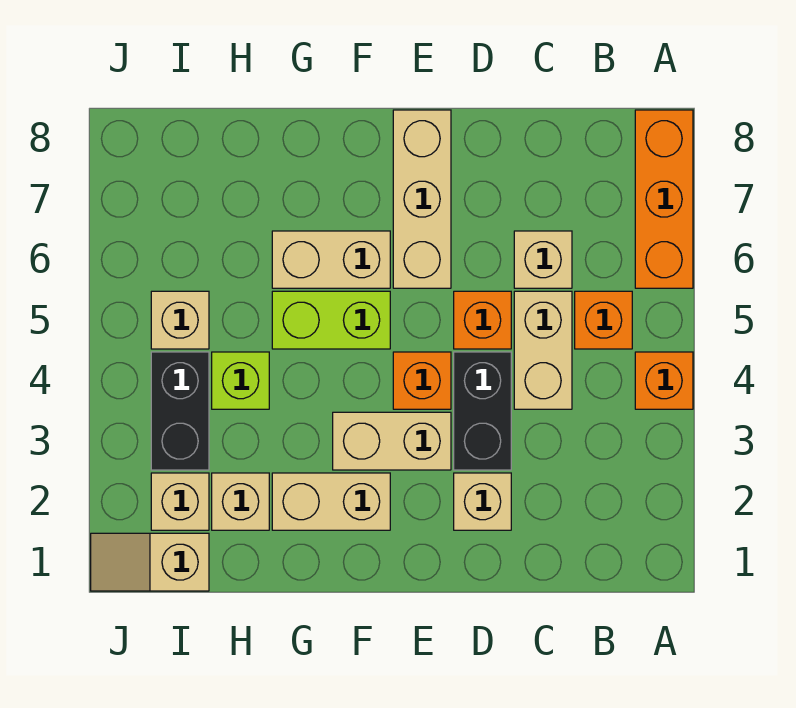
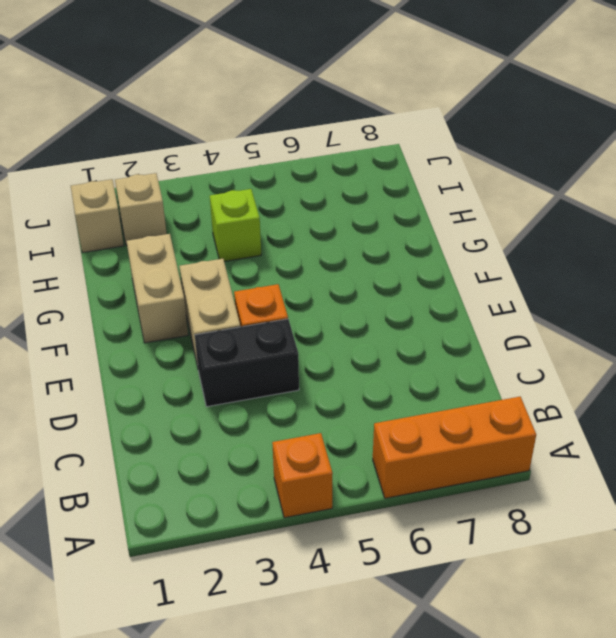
none -> orange brick B5 level 1
none -> tan brick C4:C5 level 1
none -> tan brick C6 level 1

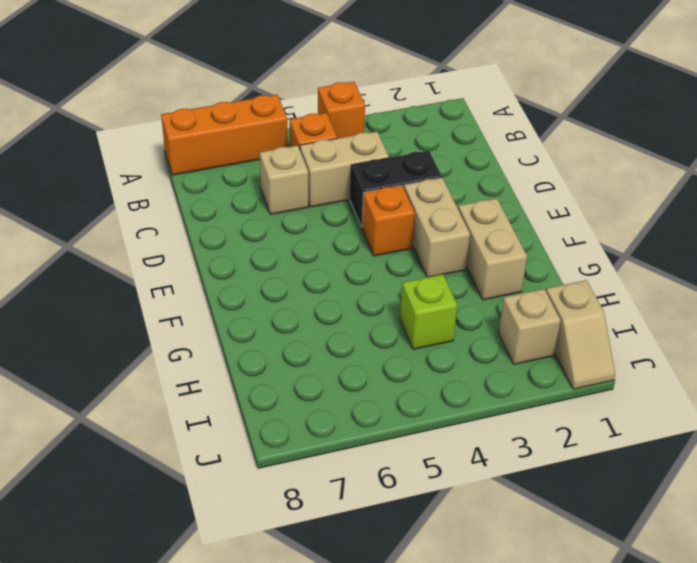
none -> tan brick D2 level 1
none -> orange brick D5 level 1
none -> tan brick E6:E8 level 1

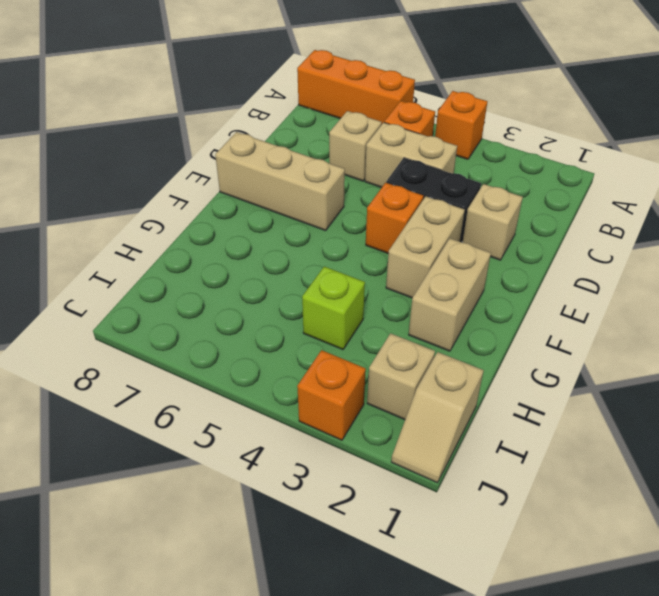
orange brick J3 level 1 -> orange brick D5 level 1
none -> lime brick F5:G5 level 1
none -> tan brick F6:G6 level 1
none -> tan brick H2 level 1

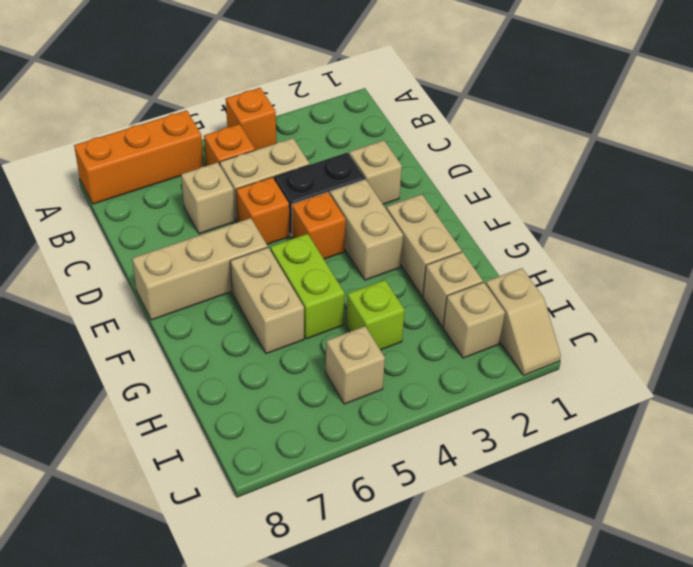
none -> black brick I3:I4 level 1

